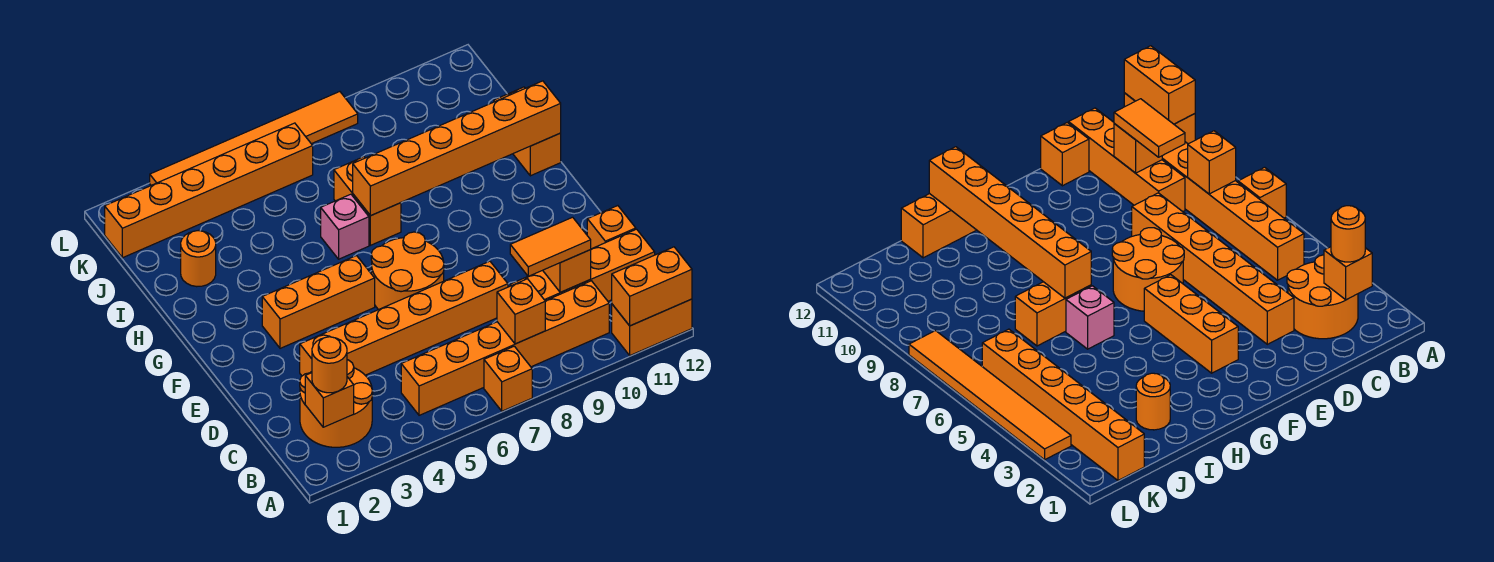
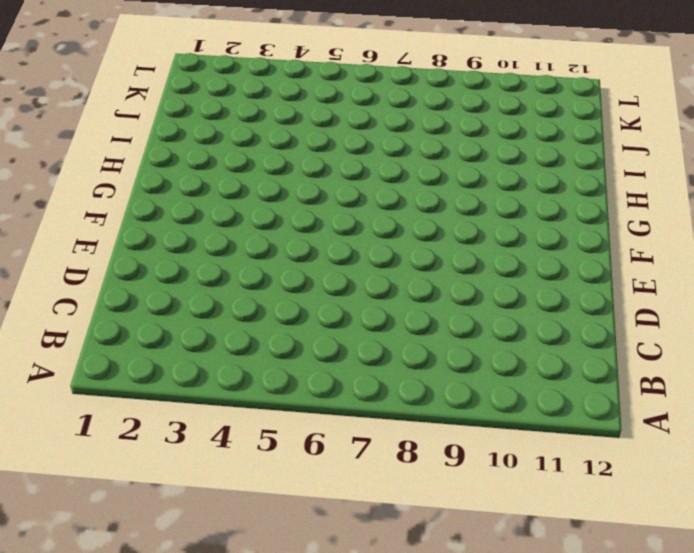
none -> orange brick A7 level 1
none -> orange brick A11:A12 level 1
none -> orange round brick B2:C3 level 1

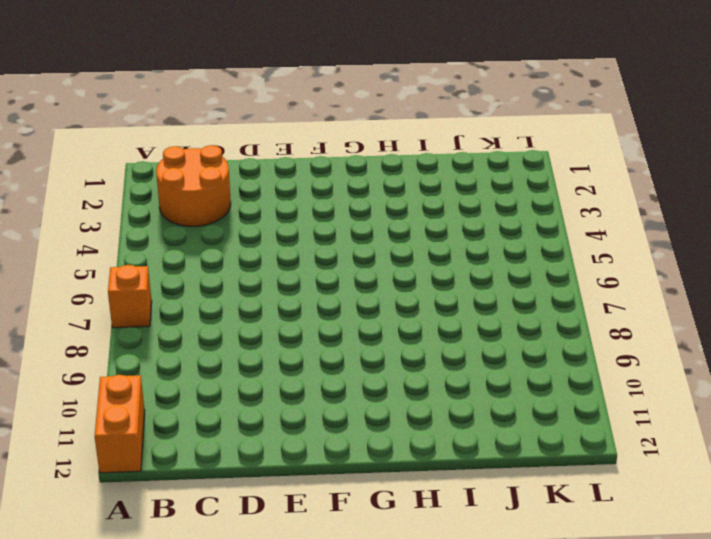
none -> orange brick B5:B10 level 1
none -> orange brick C9:C12 level 1
none -> orange brick D3:D8 level 1

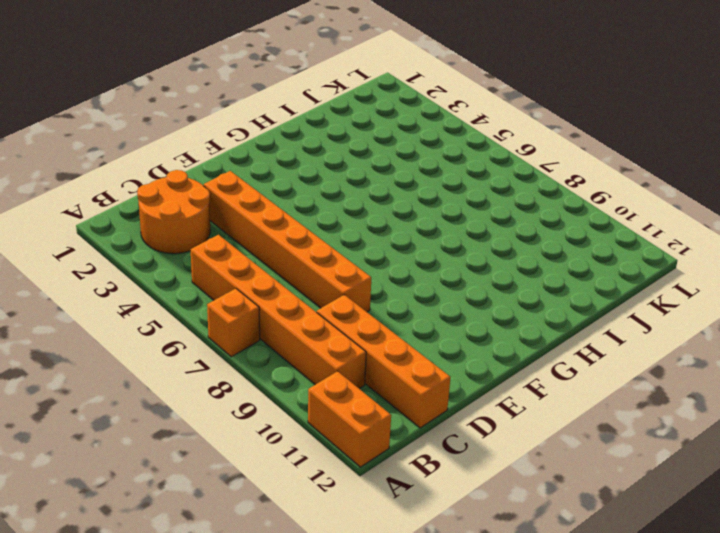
none -> orange brick D12 level 1
none -> orange round brick E6:F7 level 1
none -> orange brick F3:F5 level 1

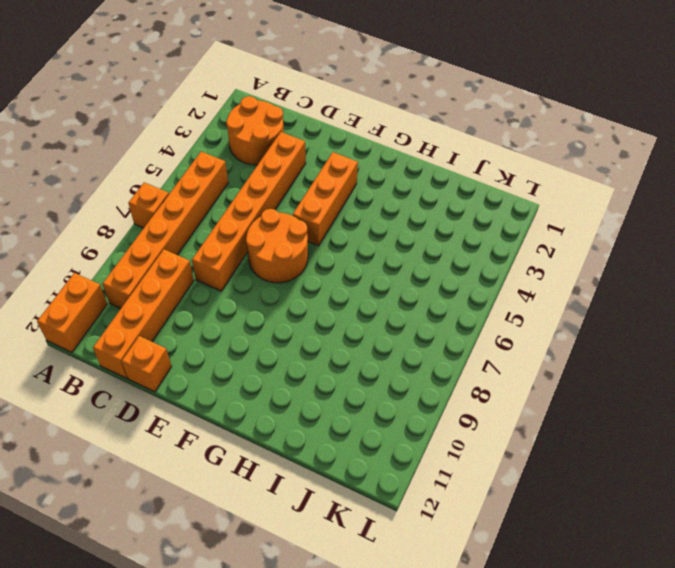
none -> pink brick H6 level 1
none -> orange brick H7:I7 level 1
none -> orange brick H12:I12 level 1

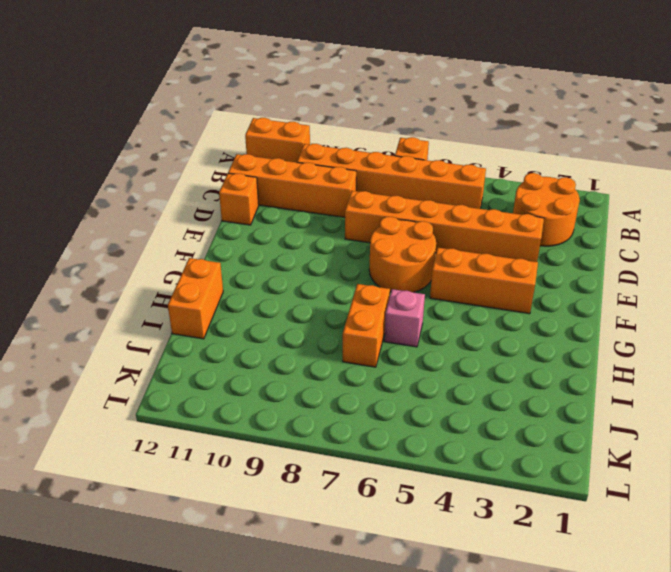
none -> orange round brick I2 level 1
none -> orange brick K1:K6 level 1
none -> orange tile L3:L8 level 1

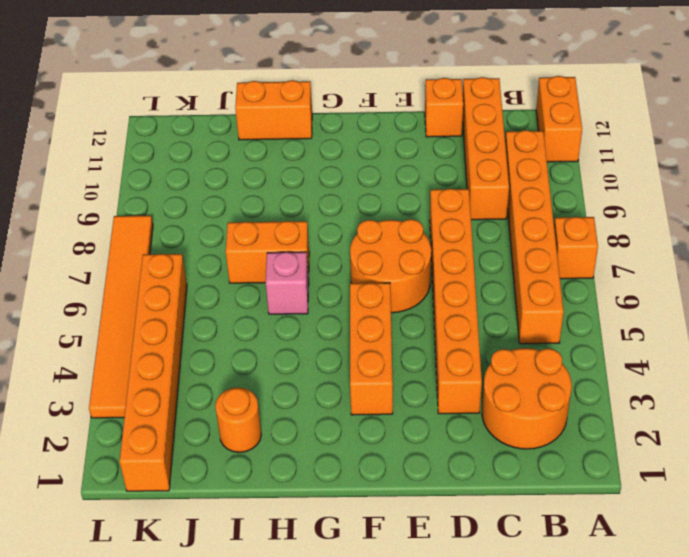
none -> orange brick A11:A12 level 2
none -> orange brick B2 level 2
none -> orange brick B8 level 2

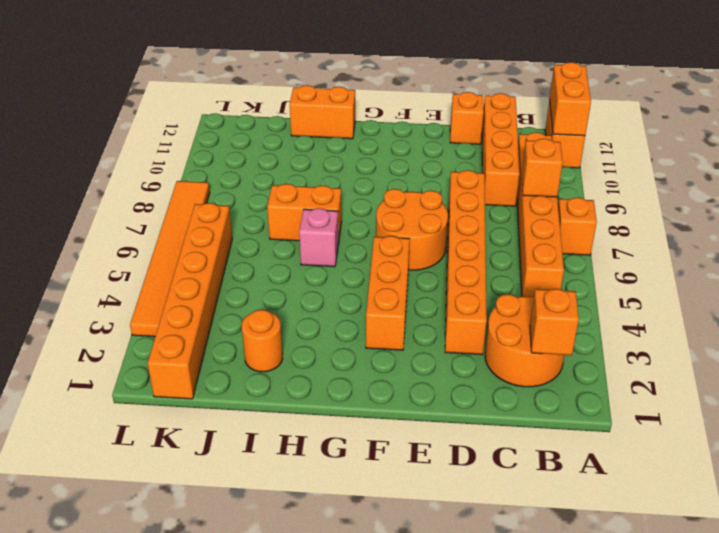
none -> orange brick C10 level 2
none -> orange brick H7:H12 level 2
none -> orange round brick B2 level 3

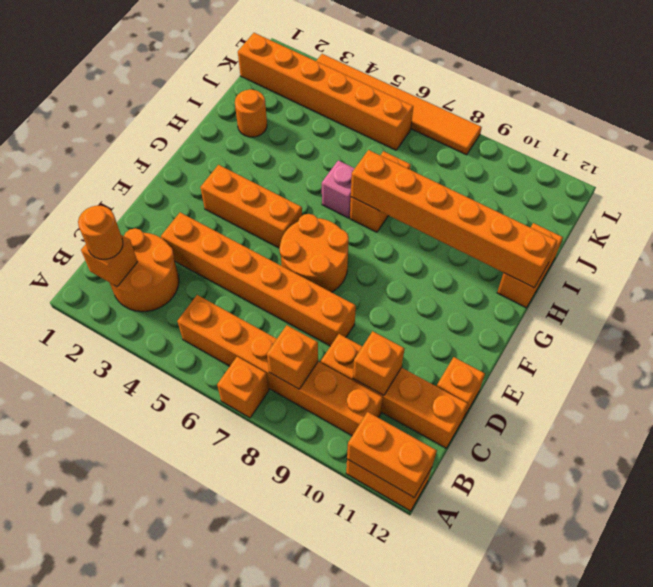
none -> orange tile C9:C10 level 3

